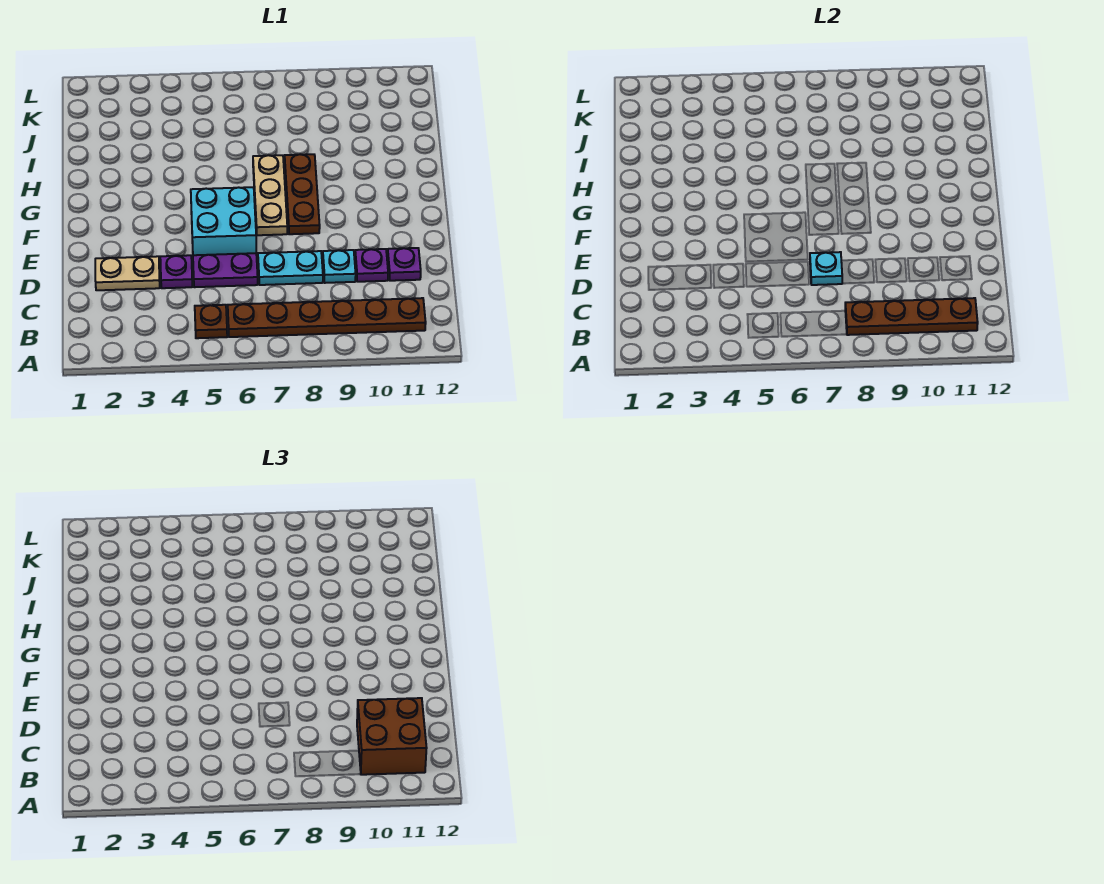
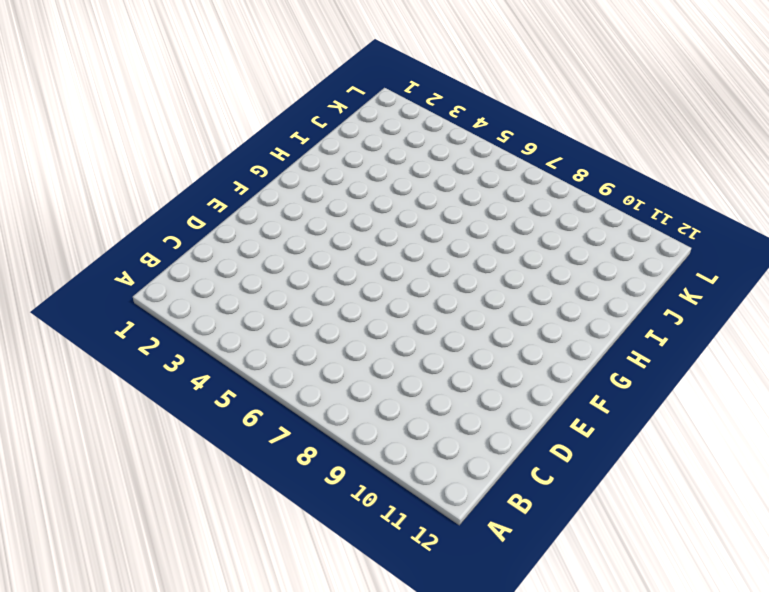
none -> brown plate B5 level 1
none -> brown plate B6:B11 level 1
none -> tan plate D2:D3 level 1

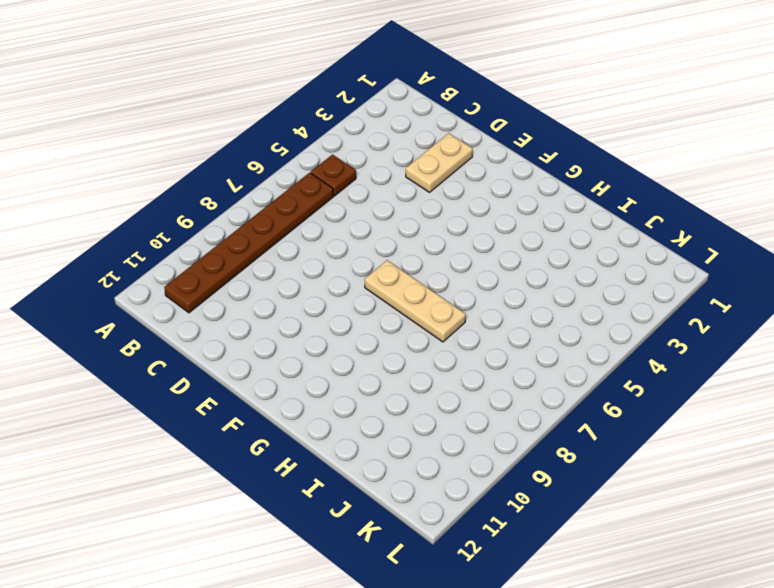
none -> purple plate D4 level 1
none -> purple plate D5:D6 level 1
none -> cyan plate D7:D8 level 1

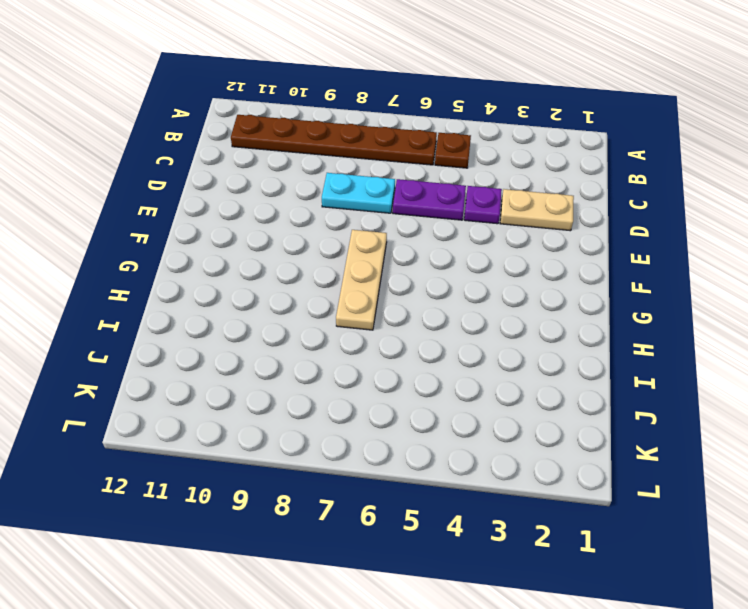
none -> cyan plate D9 level 1
none -> purple plate D10 level 1
none -> purple plate D11 level 1

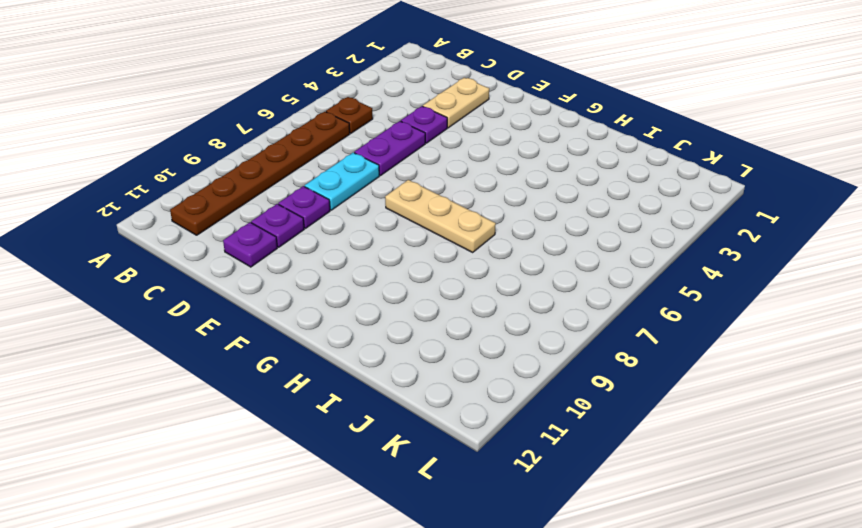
purple plate D9 level 1 -> cyan plate D9 level 1
none -> cyan brick E5:F6 level 1
none -> brown plate F8:H8 level 1
none -> brown plate B8:B11 level 2

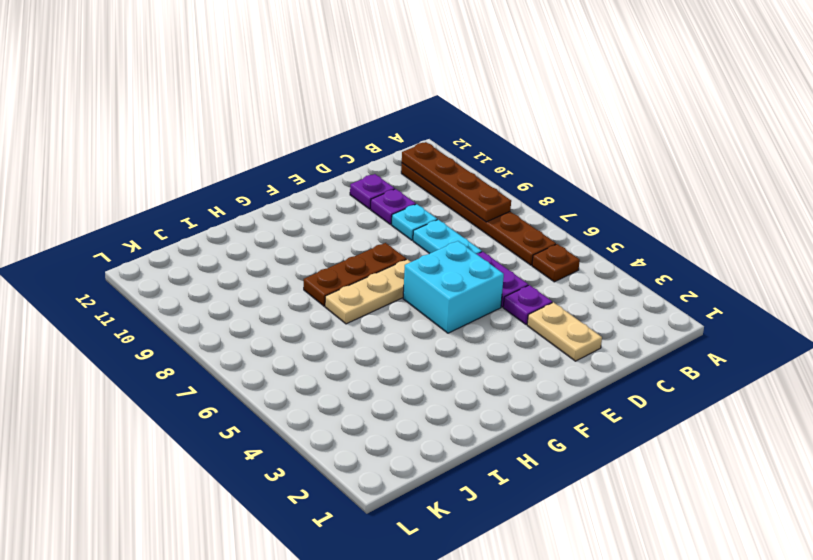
none -> cyan plate D7 level 2
none -> brown brick B10:C11 level 3

